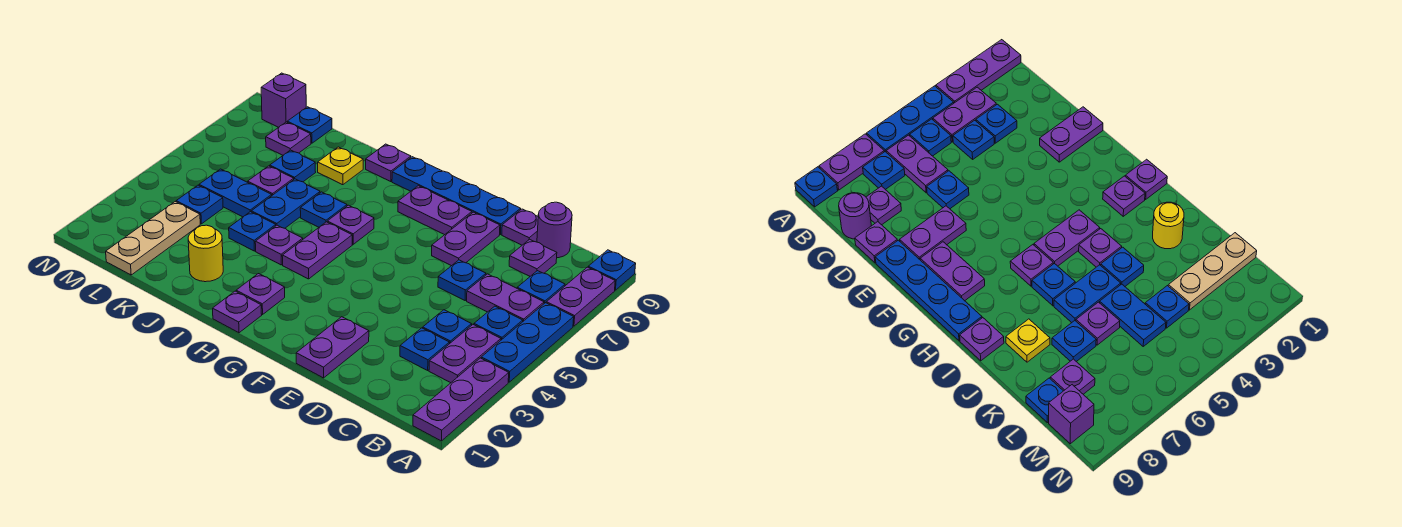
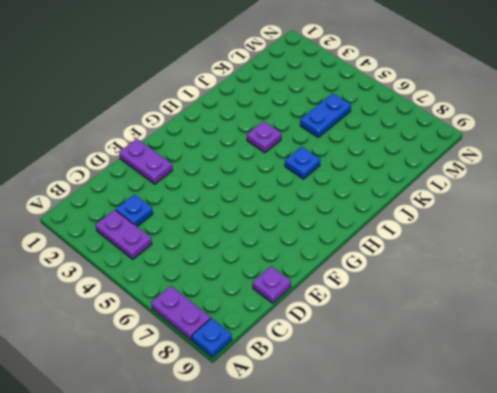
none -> purple plate A1:A3 level 1
none -> blue plate A4:A6 level 1
none -> blue plate B5 level 1
none -> purple plate B6:C6 level 1

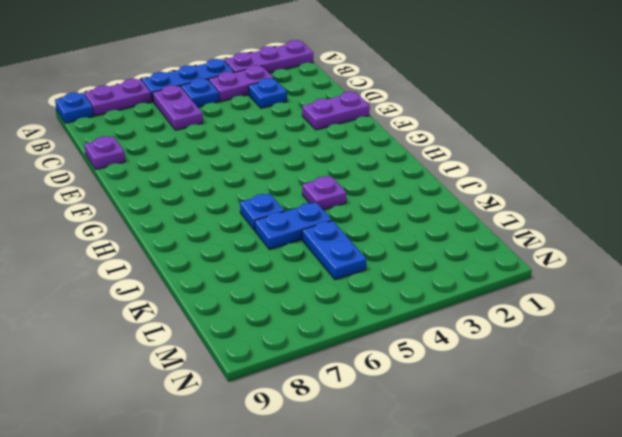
none -> blue plate B7 level 1
none -> blue plate C4 level 1
none -> purple plate C8 level 1
none -> purple round brick C9 level 1

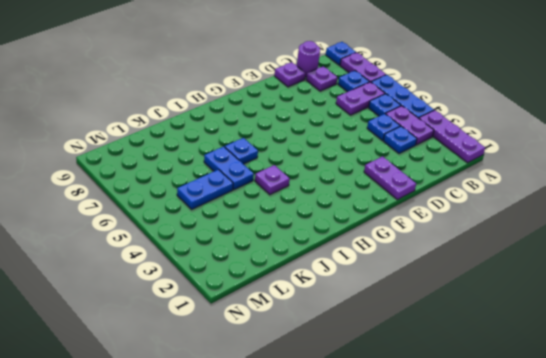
none -> blue plate D6 level 1
none -> purple plate E7:E8 level 1
none -> blue plate E9:H9 level 1
none -> purple plate F8:G8 level 1

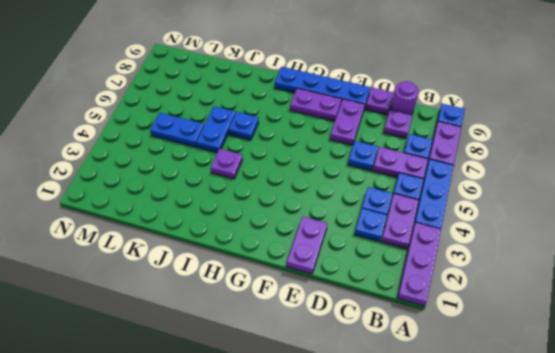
none -> purple plate H1 level 1
none -> purple plate H2 level 1
none -> purple plate H4:H5 level 1
none -> purple plate H6 level 1

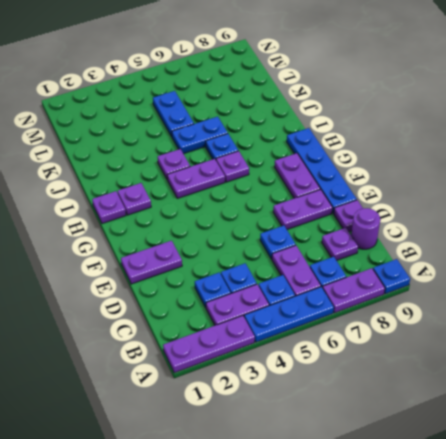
none -> purple plate I9 level 1
none -> yellow round brick J2 level 1
none -> blue plate J4 level 1
none -> yellow plate J8 level 1

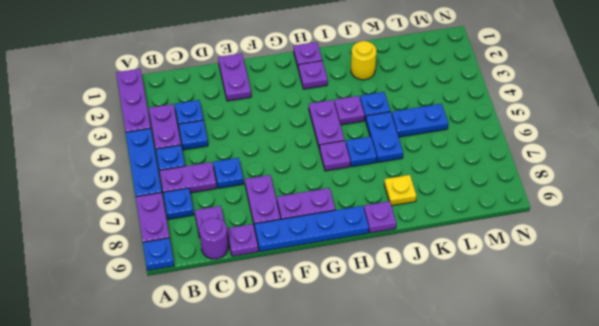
none -> purple plate K6 level 1
none -> blue plate K7 level 1
none -> tan plate L1:L3 level 1
none -> blue plate L4 level 1

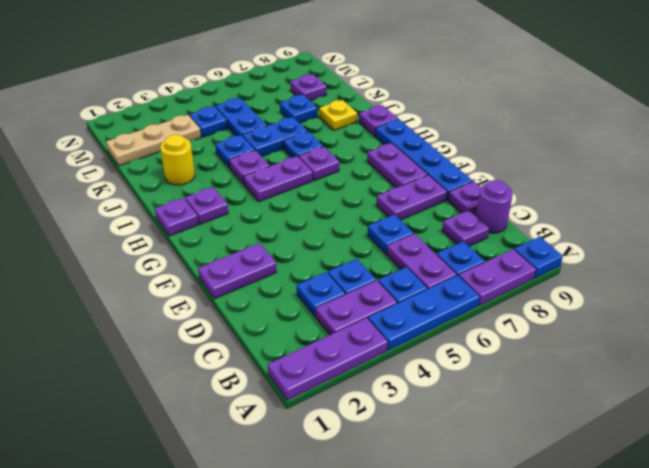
none -> purple plate K6 level 1
none -> blue plate L9 level 1
none -> purple brick M9 level 1

